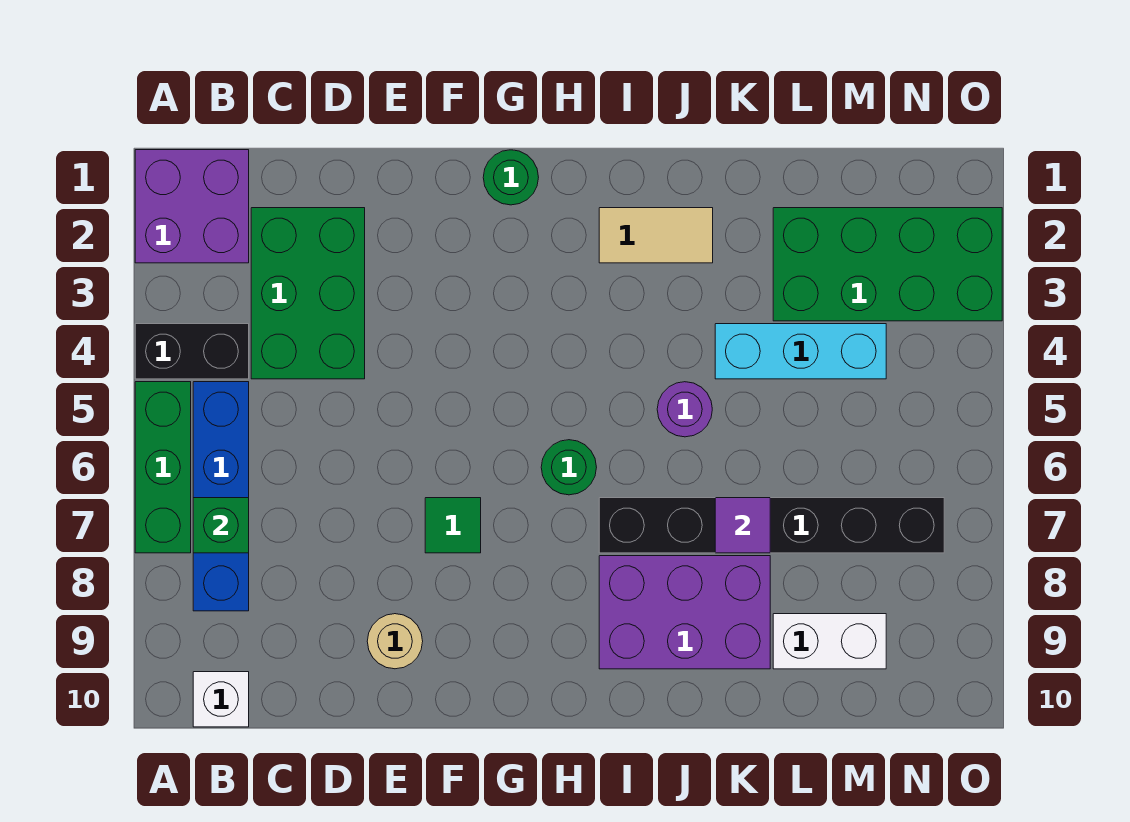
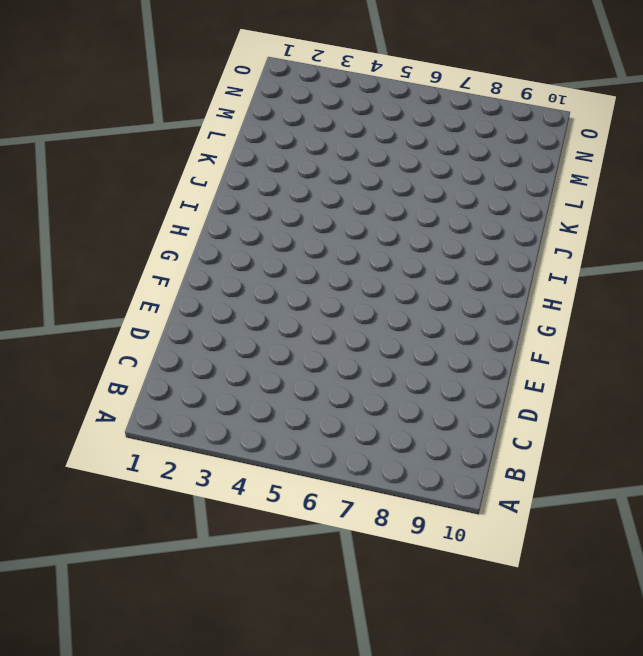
none -> purple brick A1:B2 level 1
none -> black brick A4:B4 level 1
none -> green brick A5:A7 level 1

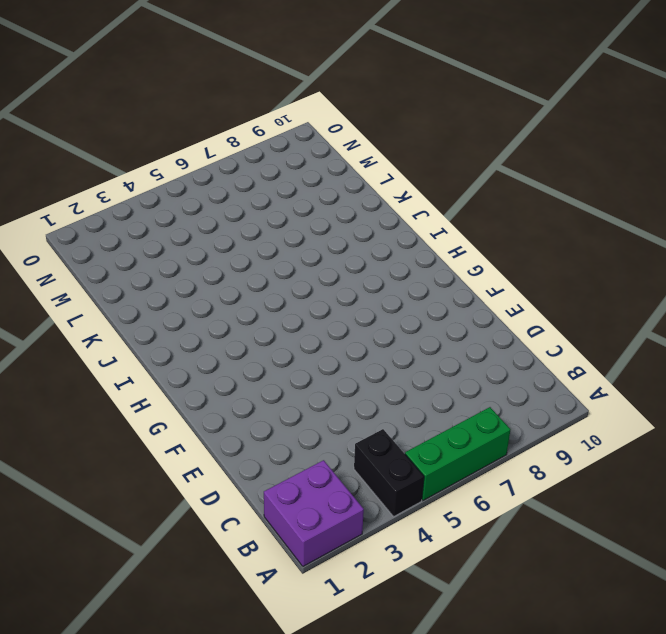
none -> blue brick B5:B8 level 1
none -> white brick B10 level 1
none -> green brick C2:D4 level 1

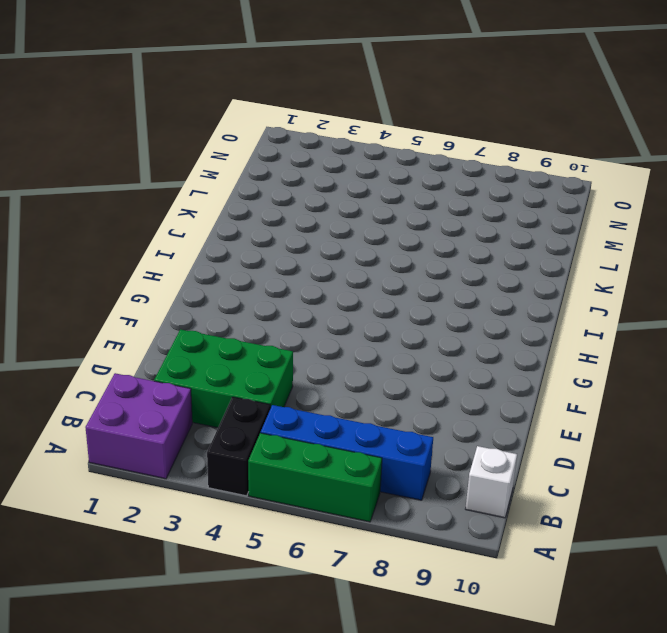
none -> tan round brick E9 level 1
none -> green tile F7 level 1
none -> green round brick G1 level 1

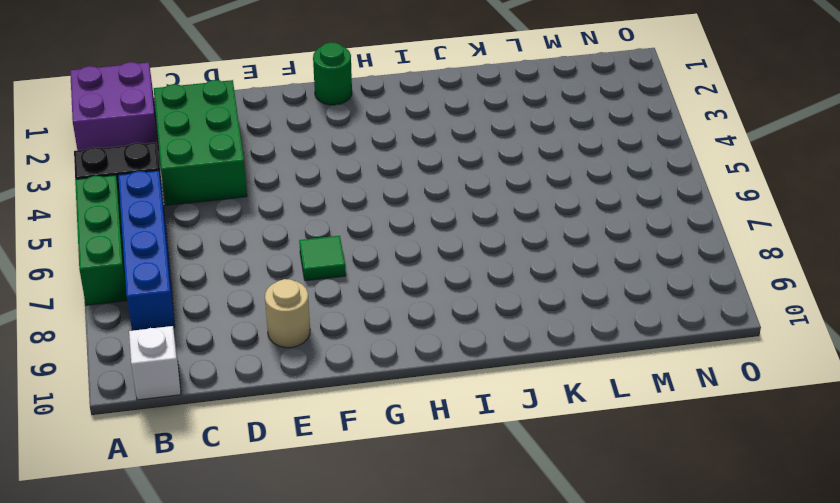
none -> green round brick H6 level 1
none -> tan tile I2:J2 level 1
none -> black brick I7:N7 level 1

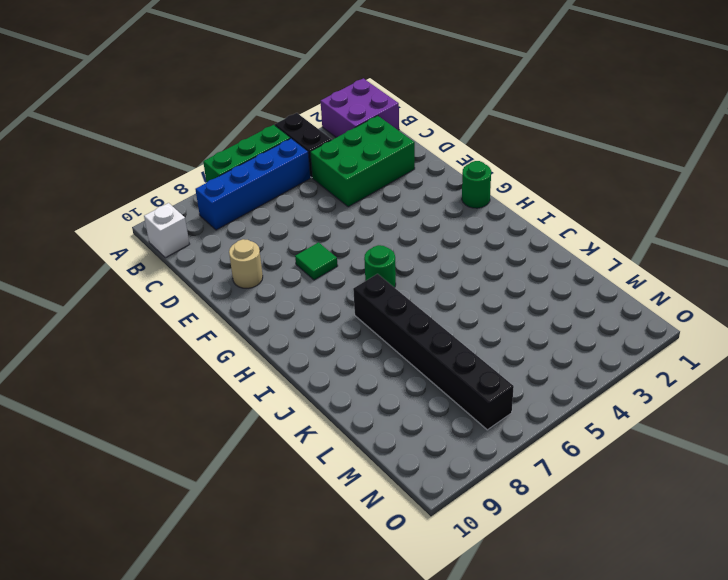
none -> tan tile I2:J2 level 1
none -> purple brick I8:K9 level 1
none -> purple round brick J5 level 1

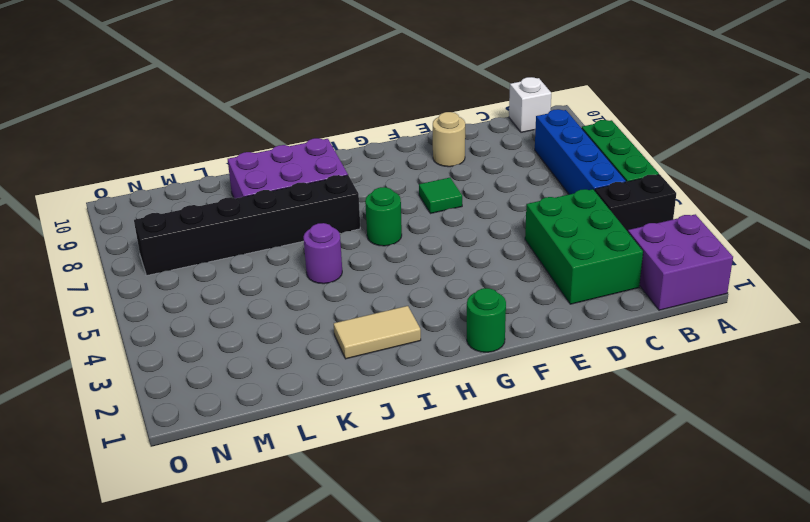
none -> cyan brick K4:M4 level 1
none -> green brick L2:O3 level 1
none -> white brick L9:M9 level 1

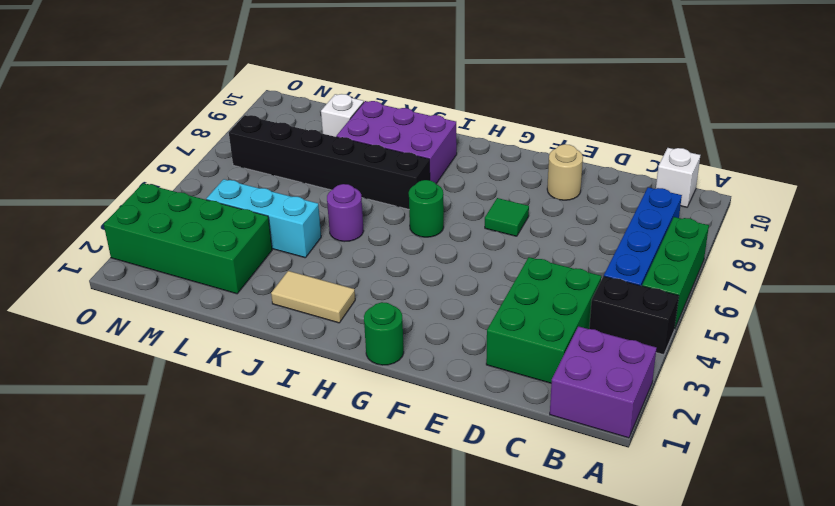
white brick L9 level 1 -> white brick L9:M9 level 1
none -> green brick B7 level 2
none -> purple tile K7 level 2

